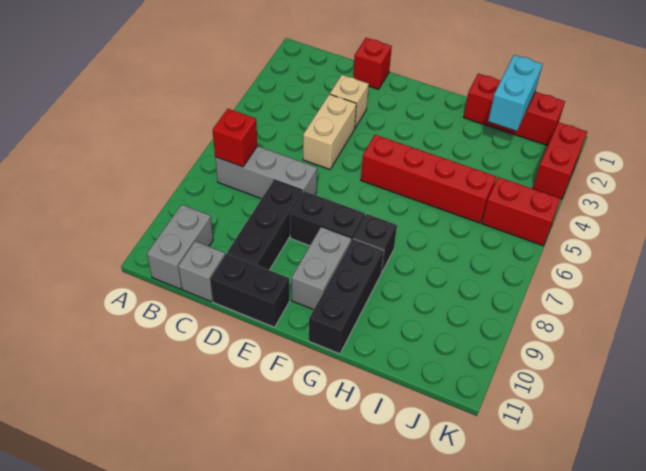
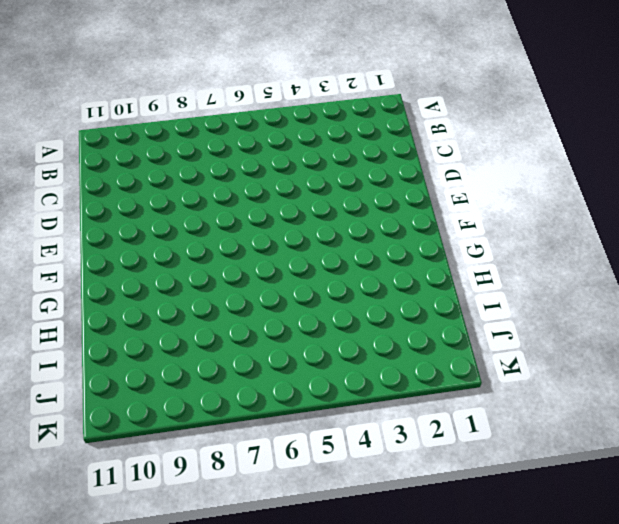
none -> grey brick B7:D7 level 1
none -> grey brick B10:B11 level 1
none -> grey brick C11 level 1

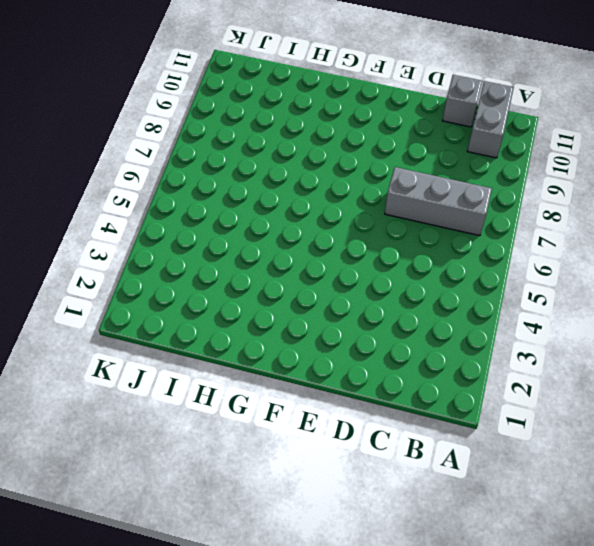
none -> red brick D1 level 1
none -> tan brick D3 level 1
none -> tan brick D4:D5 level 1

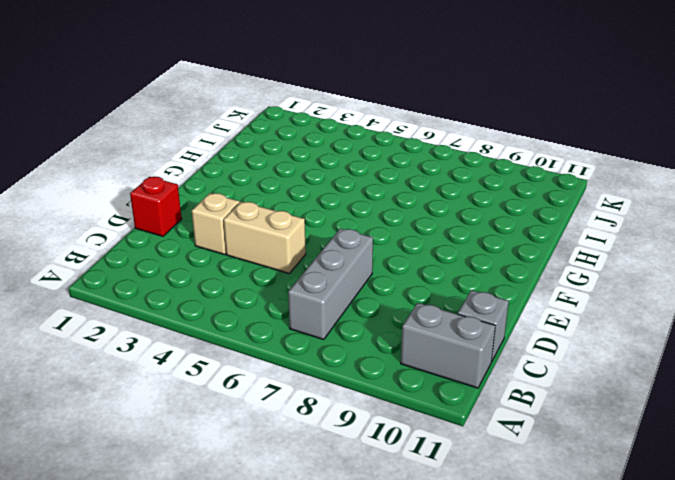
none -> black brick D8:D10 level 1
none -> black brick D11:E11 level 1
none -> black brick E8:F8 level 1

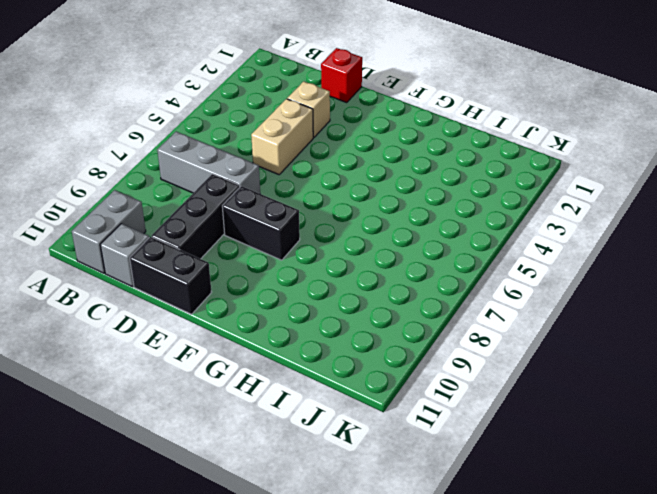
none -> red brick F5:I5 level 1
none -> grey brick F9:F10 level 1
none -> black brick G8 level 1

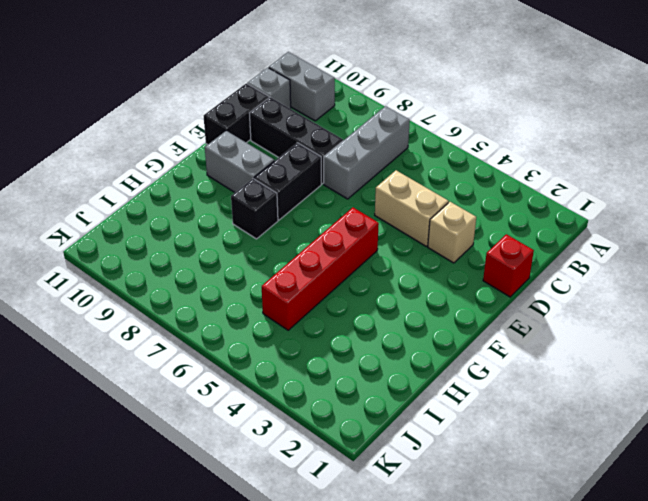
none -> black brick G9:G11 level 1
none -> red brick H1:J1 level 1
none -> red brick J5:K5 level 1

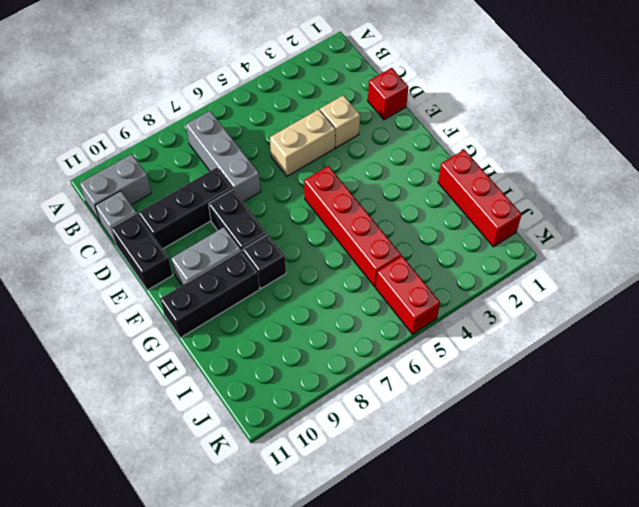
none -> red brick K2:K3 level 1
none -> red brick B7 level 2
none -> cyan brick I1:I2 level 2

